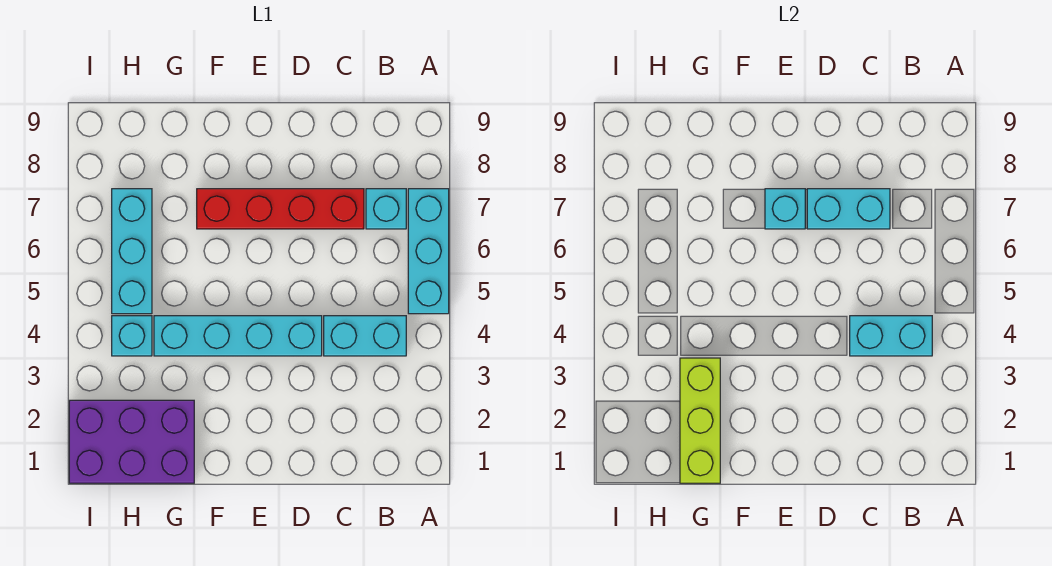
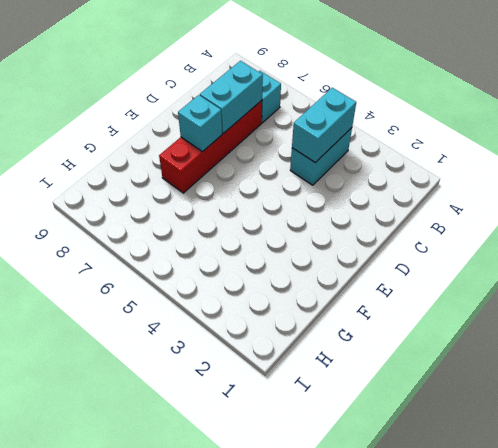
none -> cyan brick A5:A7 level 1
none -> cyan brick D4:G4 level 1
none -> purple brick G1:I2 level 1

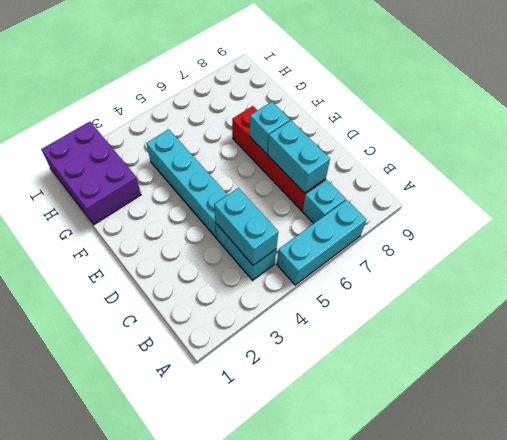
none -> cyan brick H4 level 1
none -> cyan brick H5:H7 level 1
none -> lime brick G1:G3 level 2

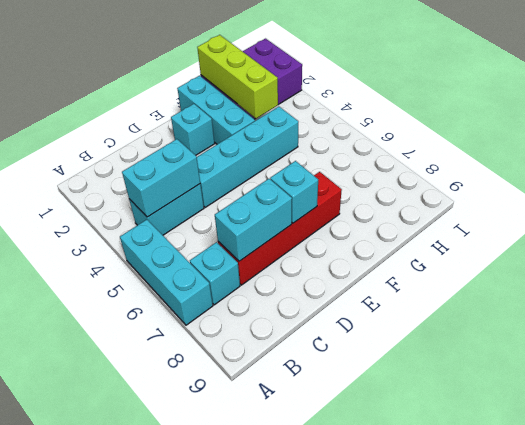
cyan brick E2 level 1 -> cyan brick H4 level 1
cyan brick F1:F3 level 1 -> cyan brick H5:H7 level 1

